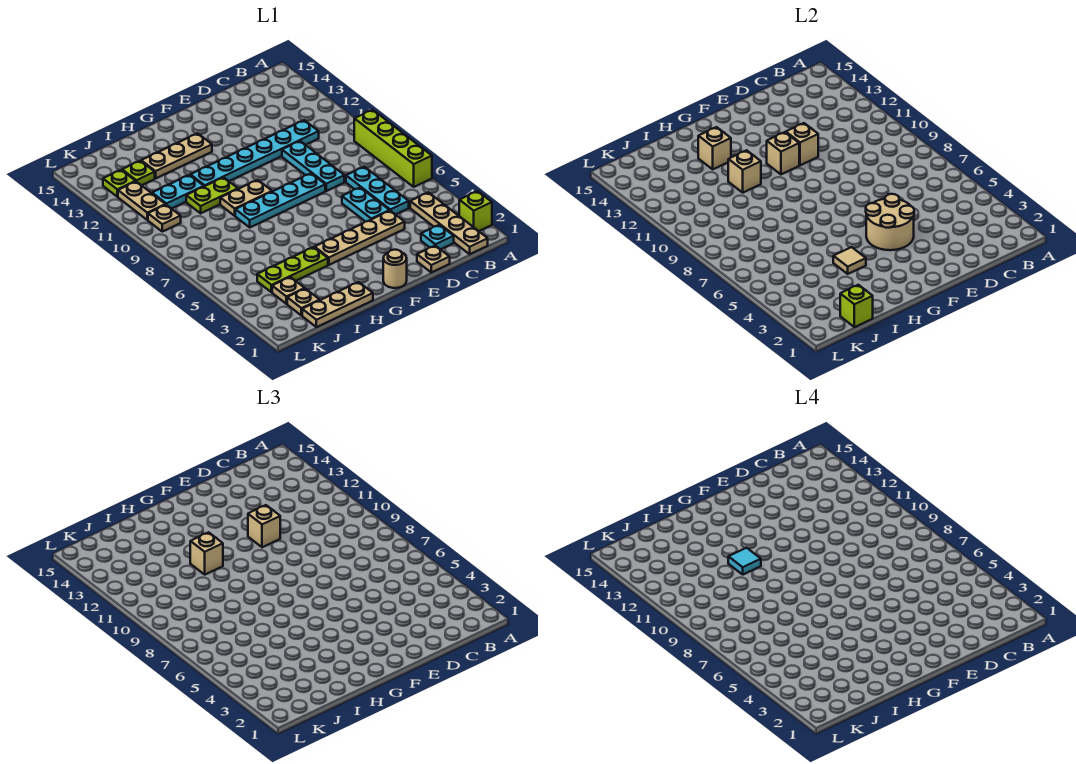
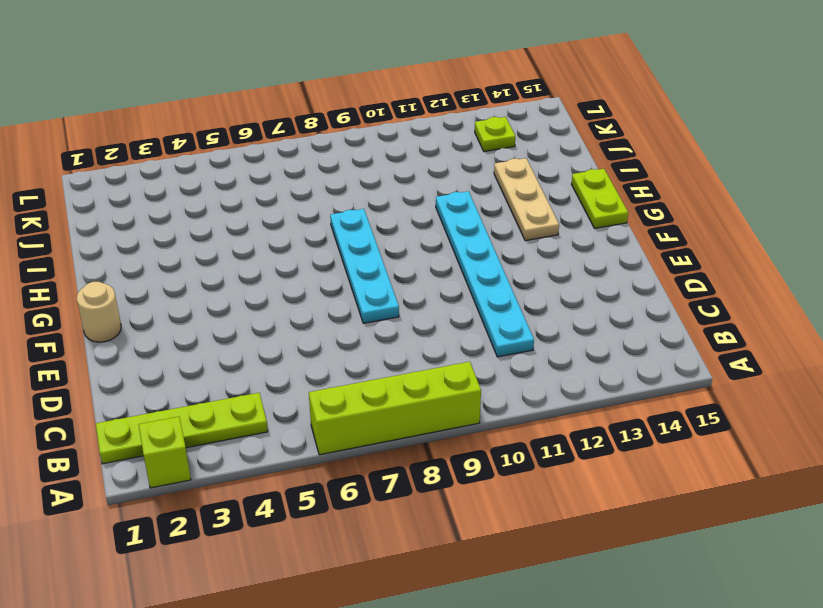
lime plate B1:B4 level 1 -> tan plate B1:B4 level 1
lime plate G15:H15 level 1 -> lime plate H10:I10 level 1
none -> cyan plate C2 level 1
none -> cyan plate C5:C7 level 1
none -> tan plate D1 level 1
none -> tan plate D4:G4 level 1

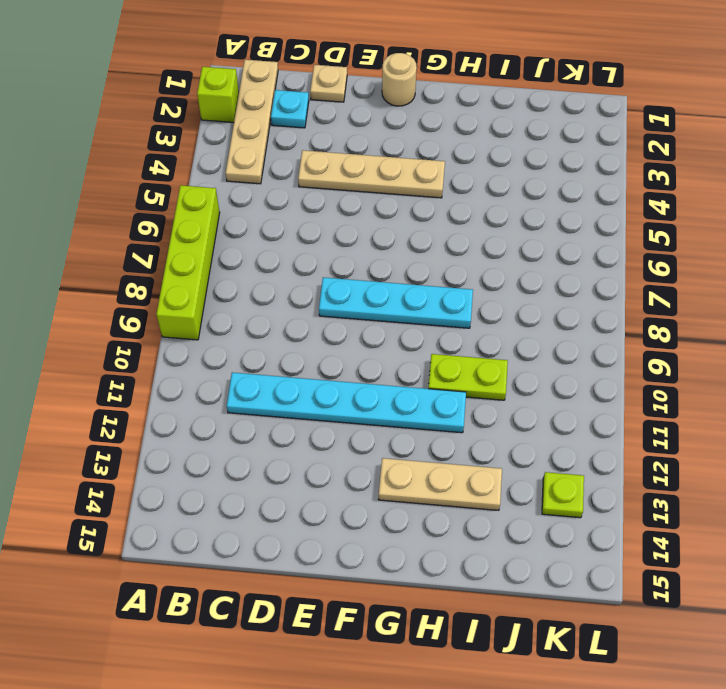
none -> cyan plate C5:C7 level 1
none -> cyan plate D5:D6 level 1
none -> cyan plate D8:D10 level 1
none -> tan plate G9:H9 level 1

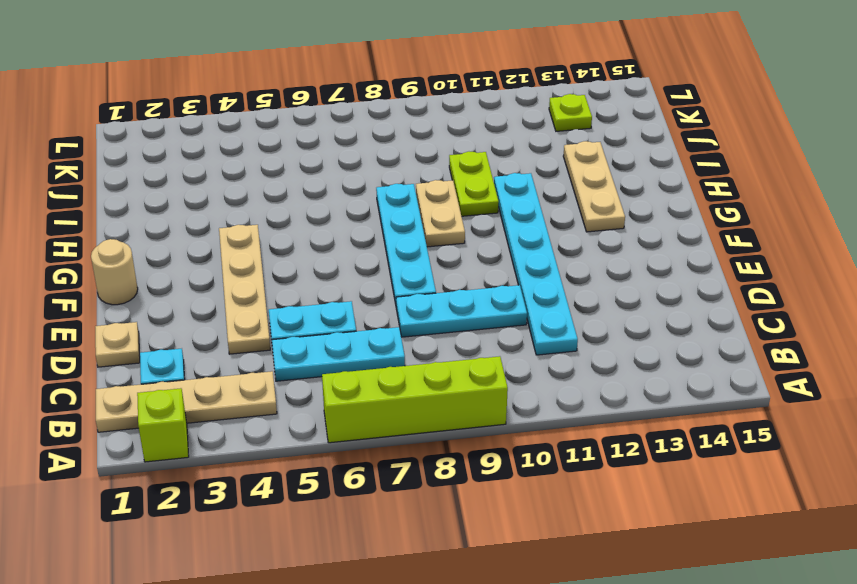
none -> tan plate H1:J1 level 1
none -> lime plate H4:J4 level 1
none -> cyan plate I11:J11 level 1
none -> tan plate J2 level 1

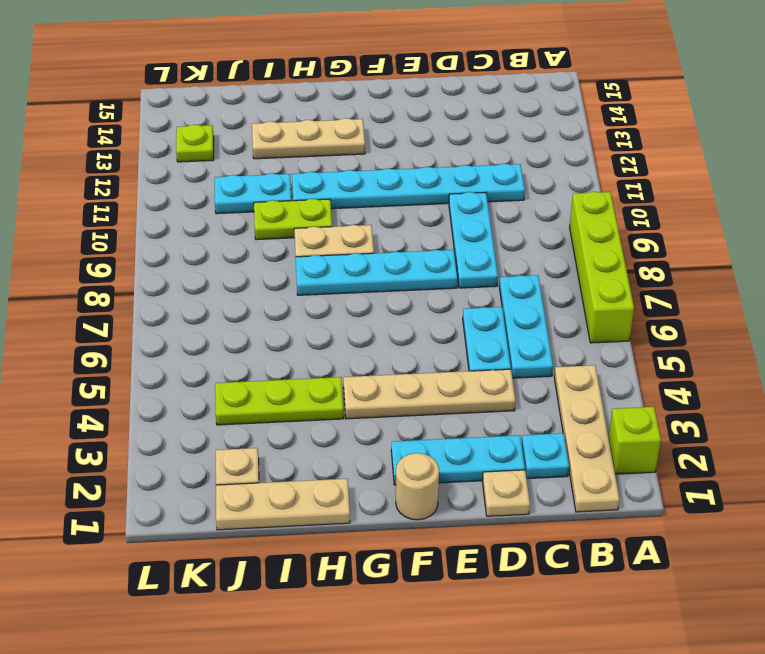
cyan plate D2:F2 level 1 -> none
none -> tan plate J3 level 1
none -> lime plate J13 level 1
none -> tan plate K10 level 1
none -> tan plate K11:K12 level 1

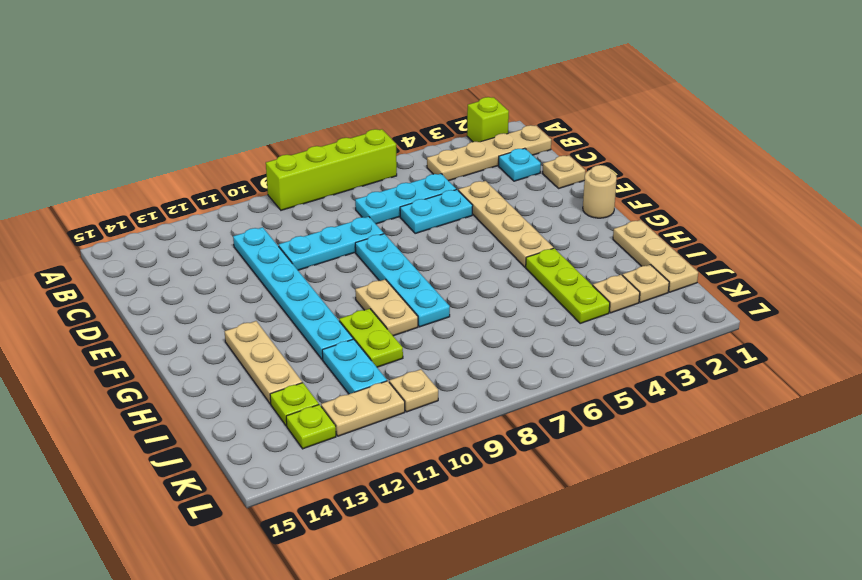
none -> tan round brick E4:F5 level 2
none -> tan brick E11 level 2
none -> tan brick F11 level 2
none -> tan tile H4 level 2

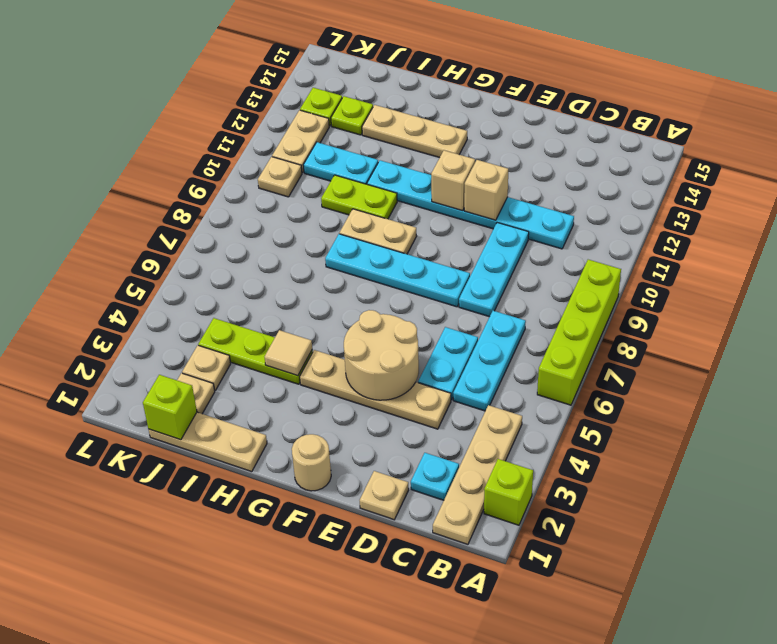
none -> tan brick H11 level 2
none -> tan brick H13 level 2
none -> tan brick E11 level 3
none -> tan brick H11 level 3

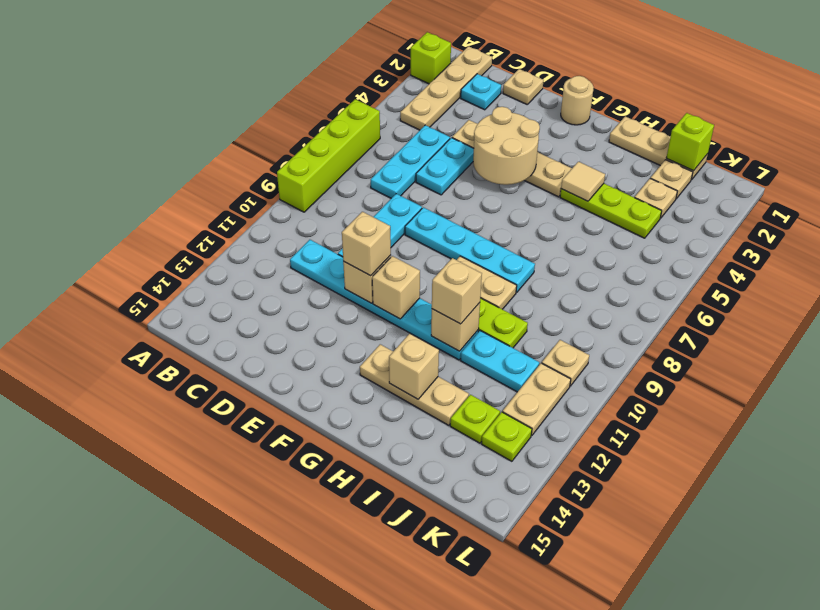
none -> cyan tile H11 level 4

